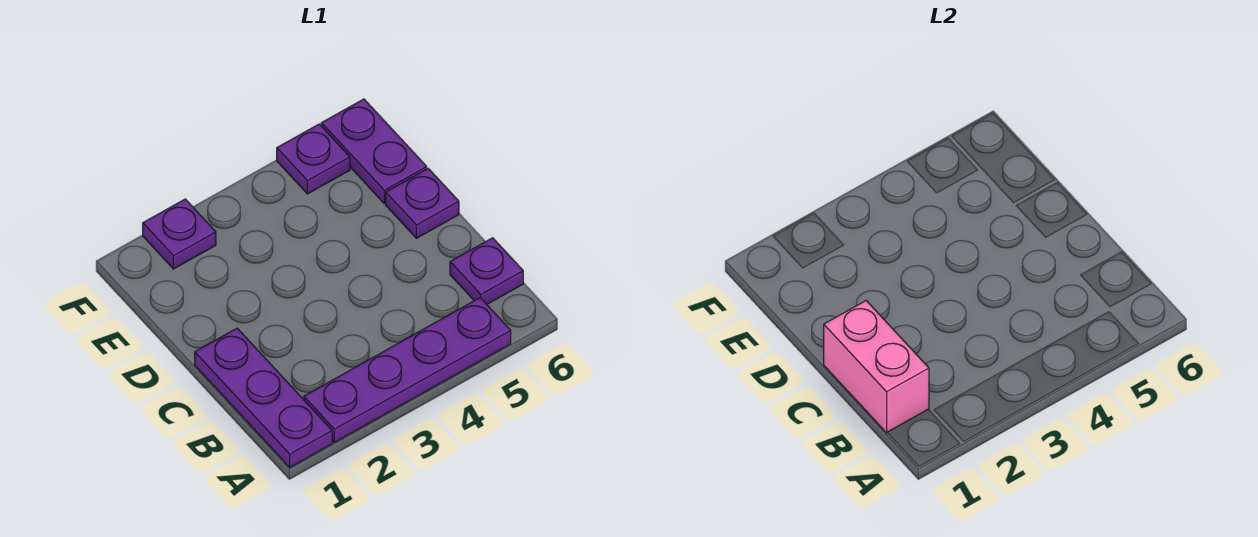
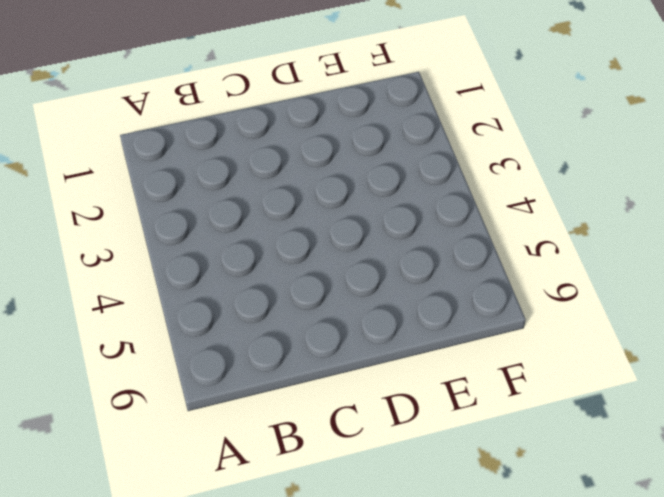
none -> purple plate A1:C1 level 1
none -> purple plate A2:A5 level 1

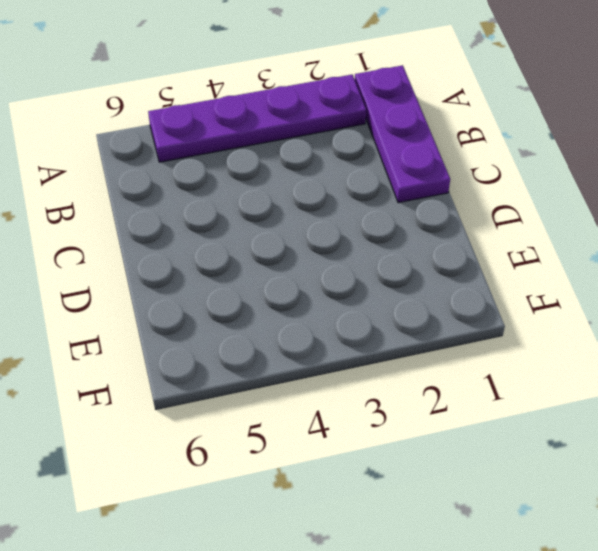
none -> purple plate B6 level 1
none -> purple plate D6 level 1

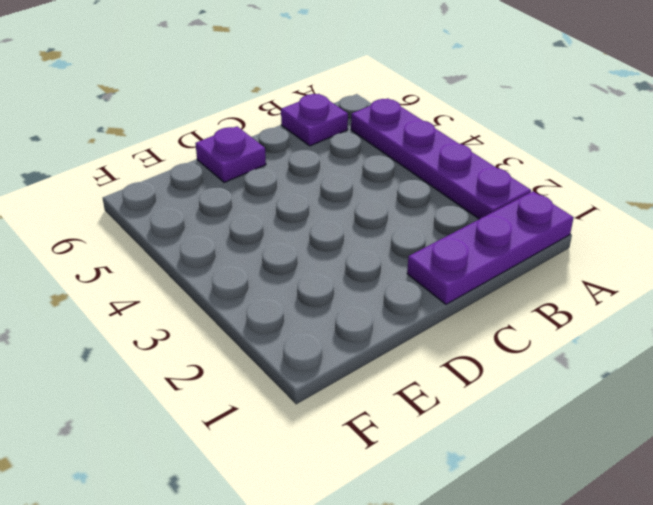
none -> purple plate E6:F6 level 1
none -> purple plate F2 level 1

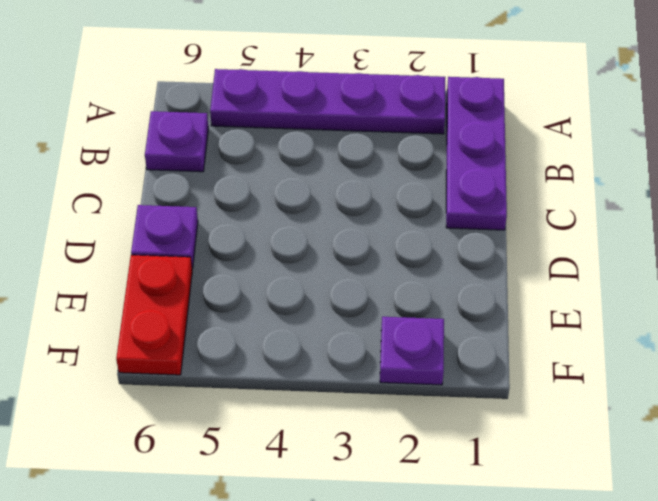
red plate E6:F6 level 1 -> purple plate E6:F6 level 1
none -> purple plate F5 level 1
none -> pink brick B1:C1 level 2

